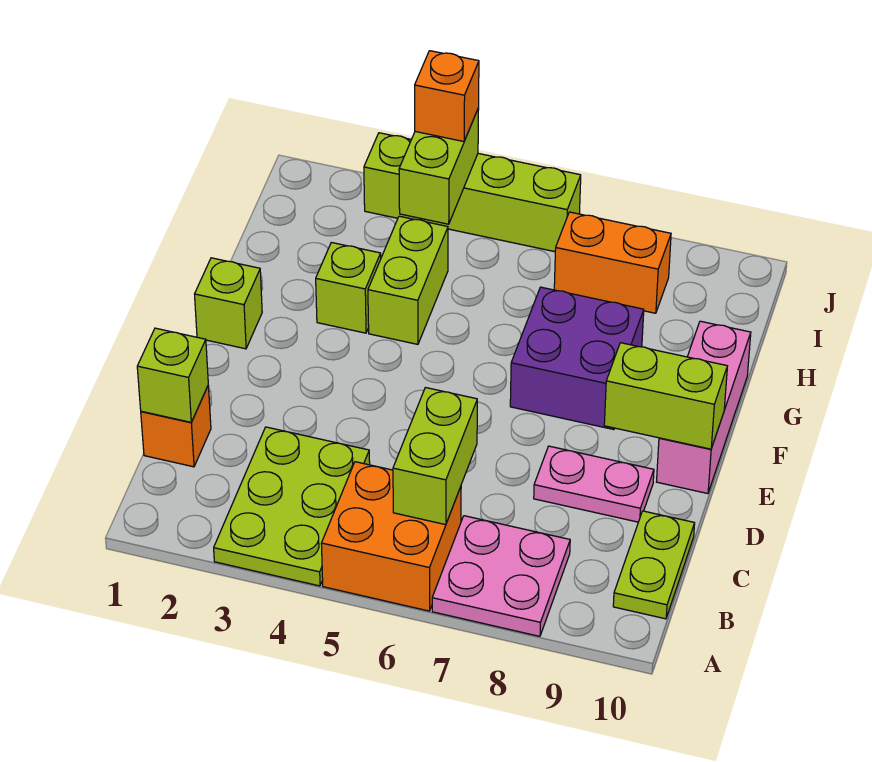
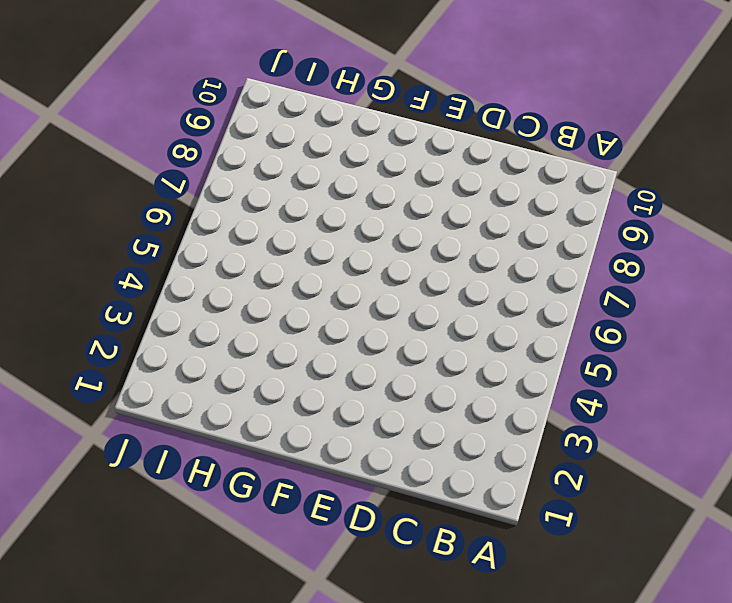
none -> lime plate A3:C4 level 1
none -> orange brick A5:B6 level 1
none -> pink plate A7:B8 level 1

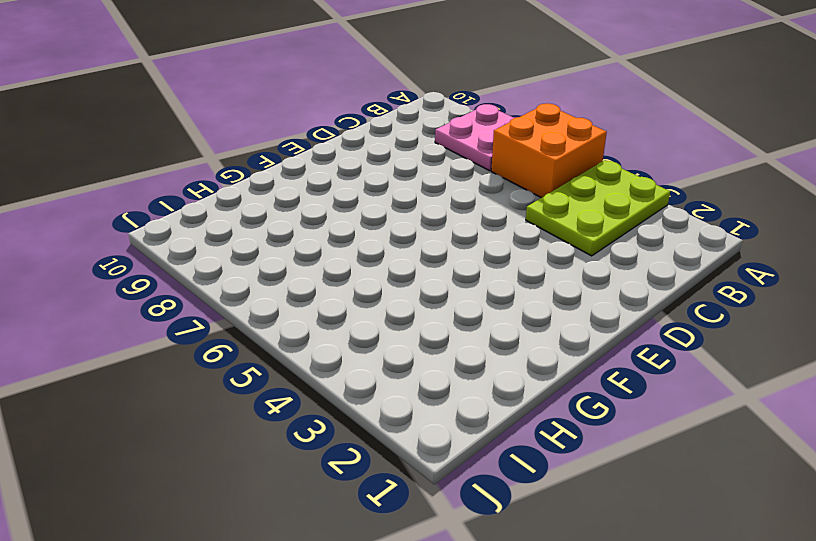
none -> lime plate B10:C10 level 1
none -> orange brick C1 level 1
none -> pink plate D8:D9 level 1

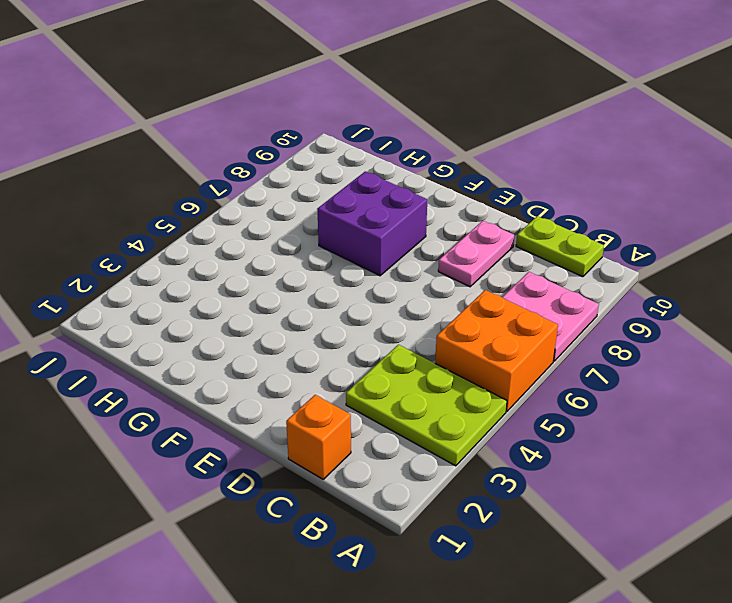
none -> pink brick E10:G10 level 1
none -> lime brick F1 level 1
none -> lime brick G3 level 1

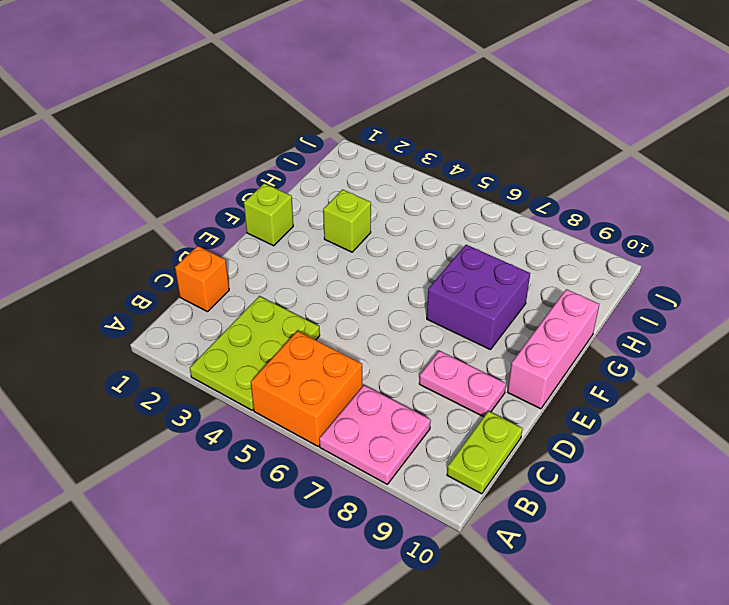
none -> lime brick G4:H4 level 1
none -> orange brick I7:I8 level 1
none -> lime brick J3:J6 level 1

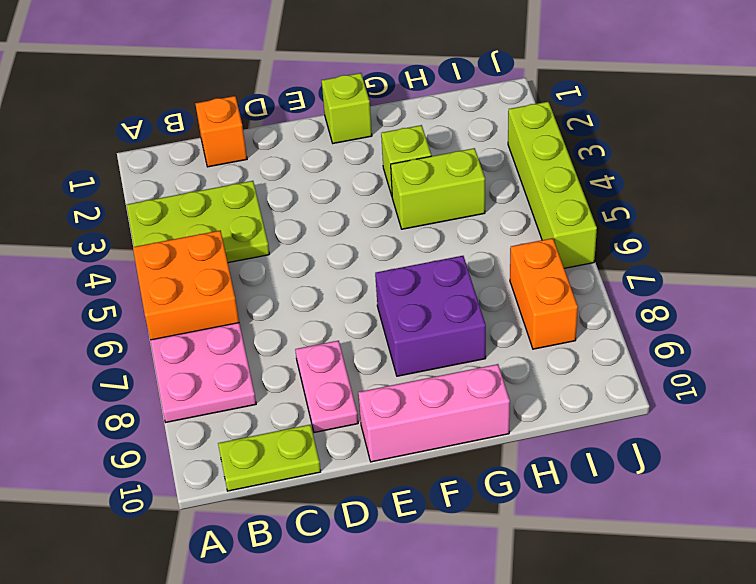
none -> lime brick B6:C6 level 2
none -> lime brick C1 level 2
none -> lime brick E9:E10 level 2

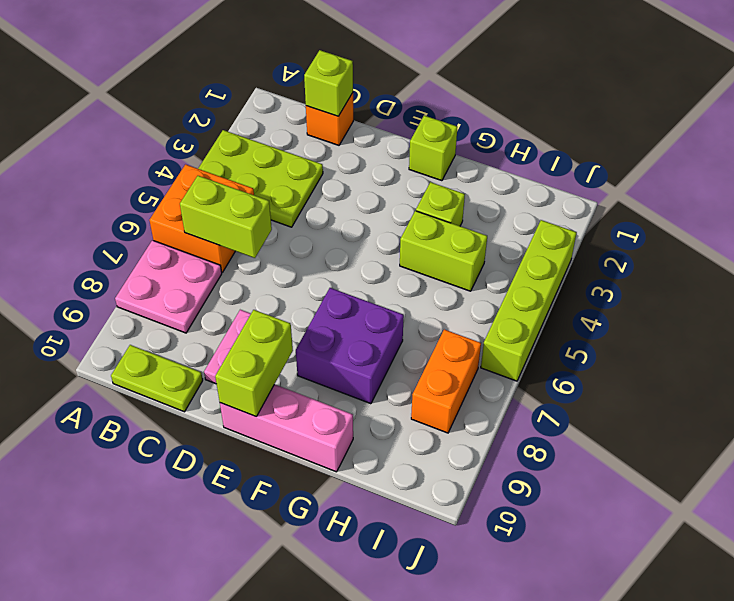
none -> lime brick I4:J4 level 2
none -> orange brick J4 level 3

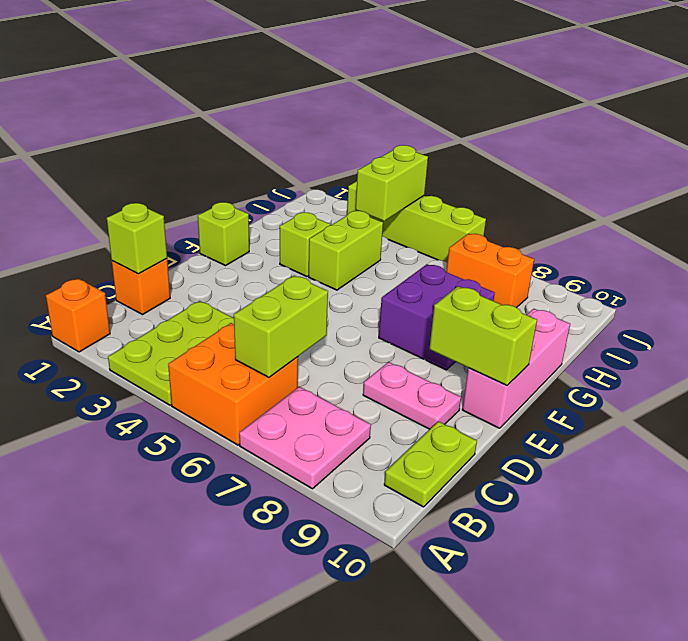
orange brick A1 level 1 -> orange brick J4 level 3

